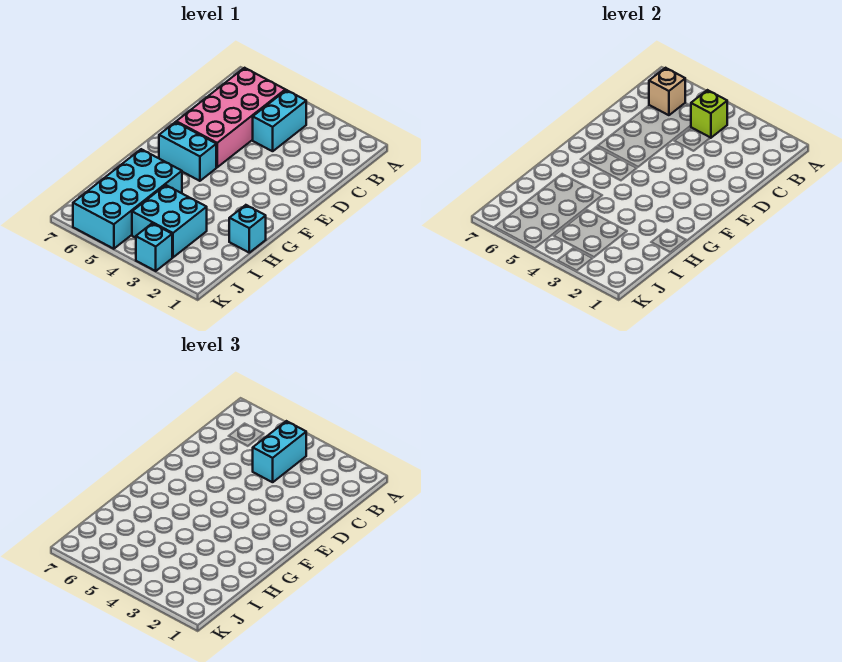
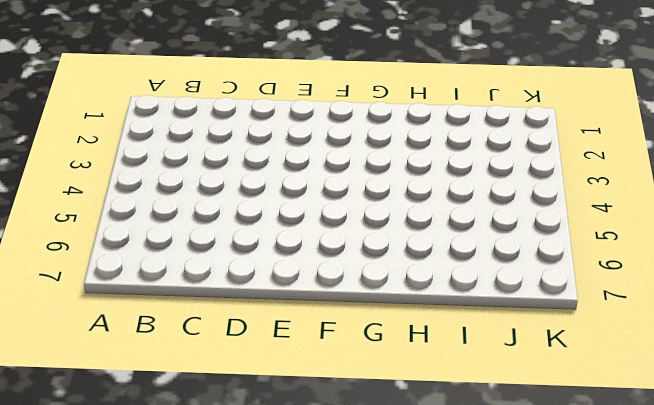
none -> cyan brick B4:C4 level 1
none -> pink brick B5:E6 level 1

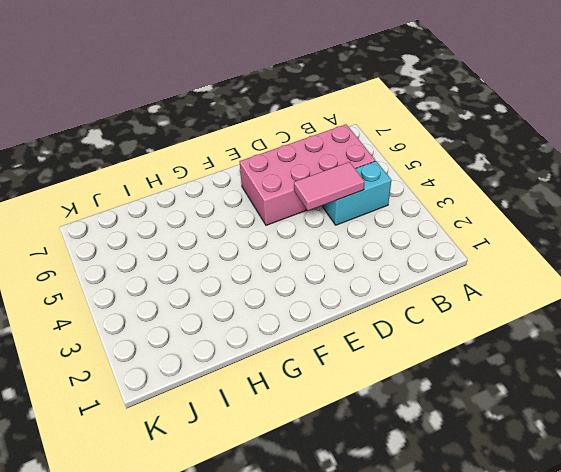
pink tile C4:D4 level 2 -> none
none -> cyan brick F5:F6 level 1
none -> cyan brick H1 level 1

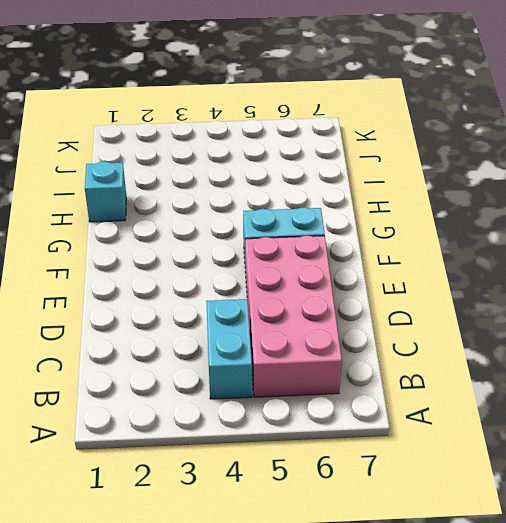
none -> cyan brick H5:K6 level 1
none -> cyan brick I3:J4 level 1

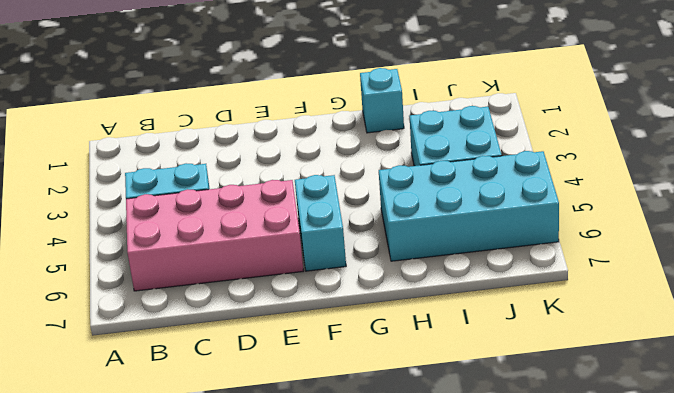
none -> cyan brick K3 level 1
none -> lime brick B4 level 2

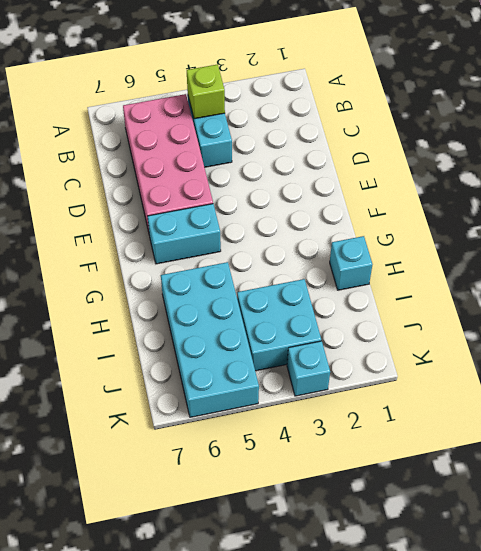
none -> tan brick B6 level 2
none -> cyan brick B4:C4 level 3

